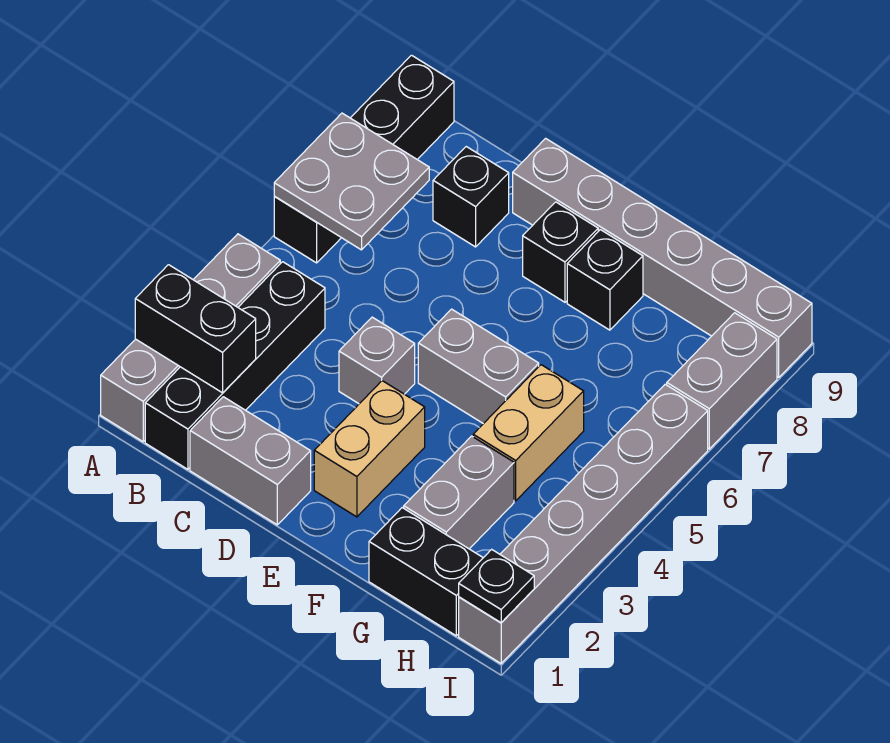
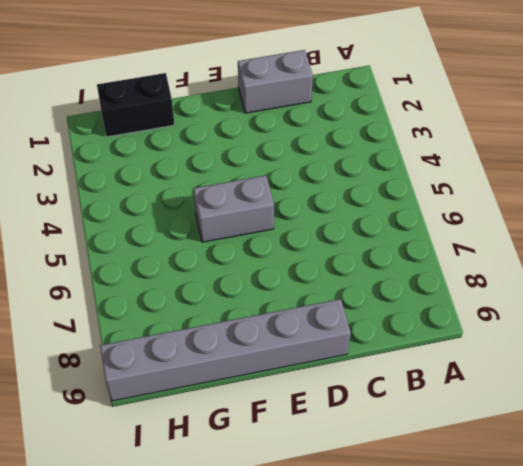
none -> grey brick A1:A4 level 1
none -> black brick A6:A9 level 1
none -> black brick B1:B4 level 1

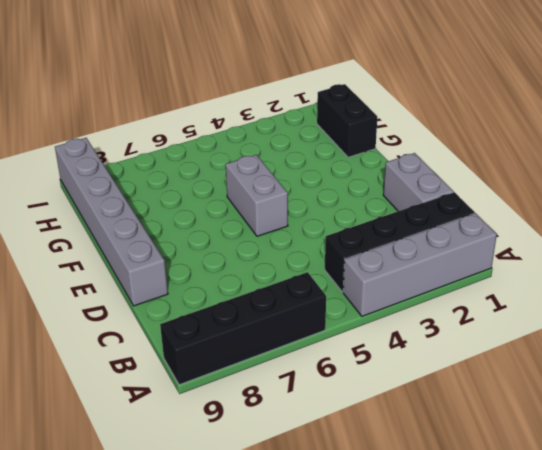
none -> black brick C8 level 1
none -> grey brick D4 level 1
none -> tan brick E2:E3 level 1

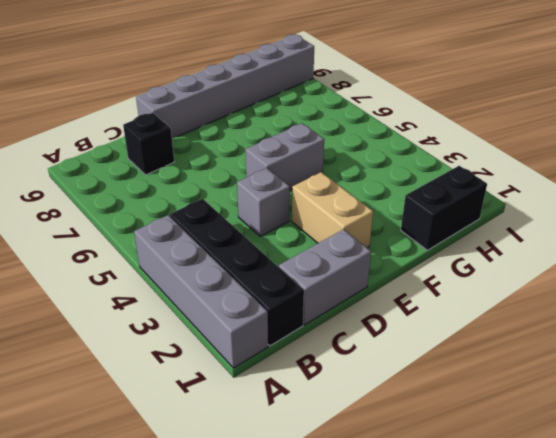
none -> black brick A6:A9 level 1
none -> black brick E8 level 1
none -> black brick F8 level 1

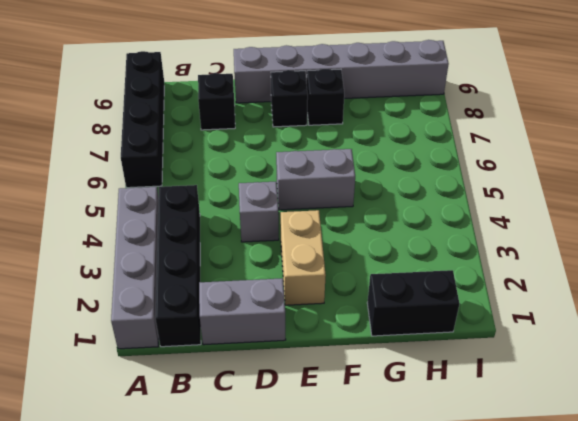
none -> grey brick G2:G3 level 1
none -> tan brick G4:G5 level 1
none -> grey brick I1:I6 level 1

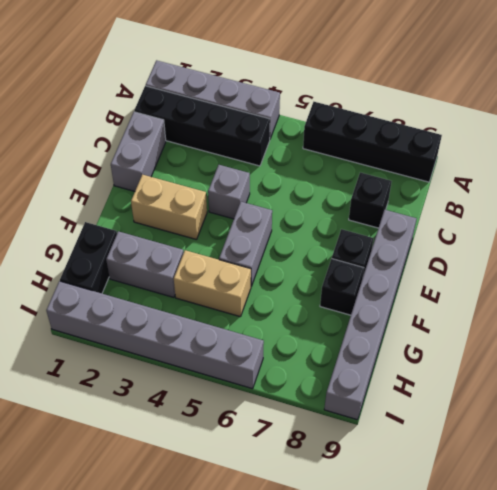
none -> grey brick I7:I8 level 1
none -> black brick A2:B2 level 2
none -> grey plate A6:B7 level 2

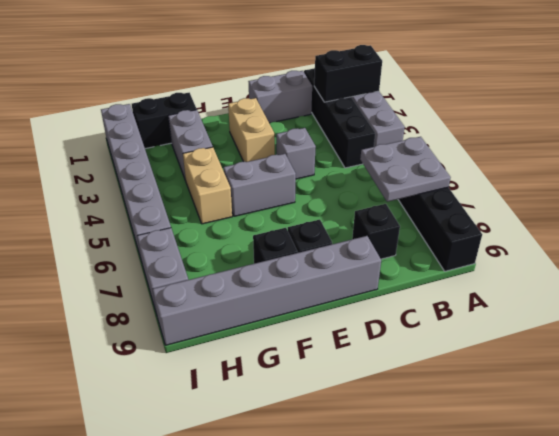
none -> black plate I1 level 2

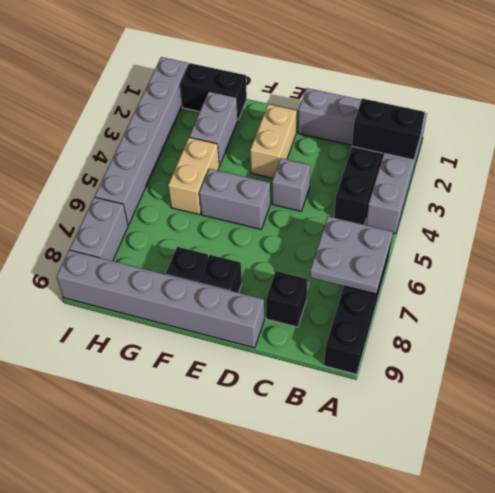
none -> black plate I1 level 2

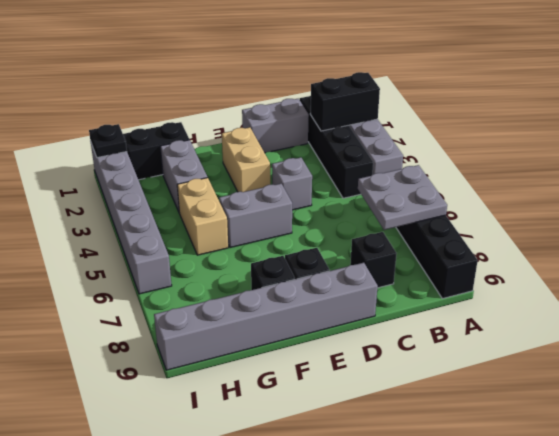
none -> grey brick I7:I8 level 1

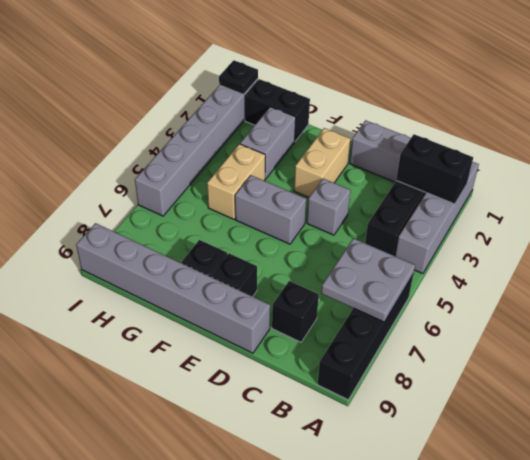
none -> grey brick I7:I8 level 1

